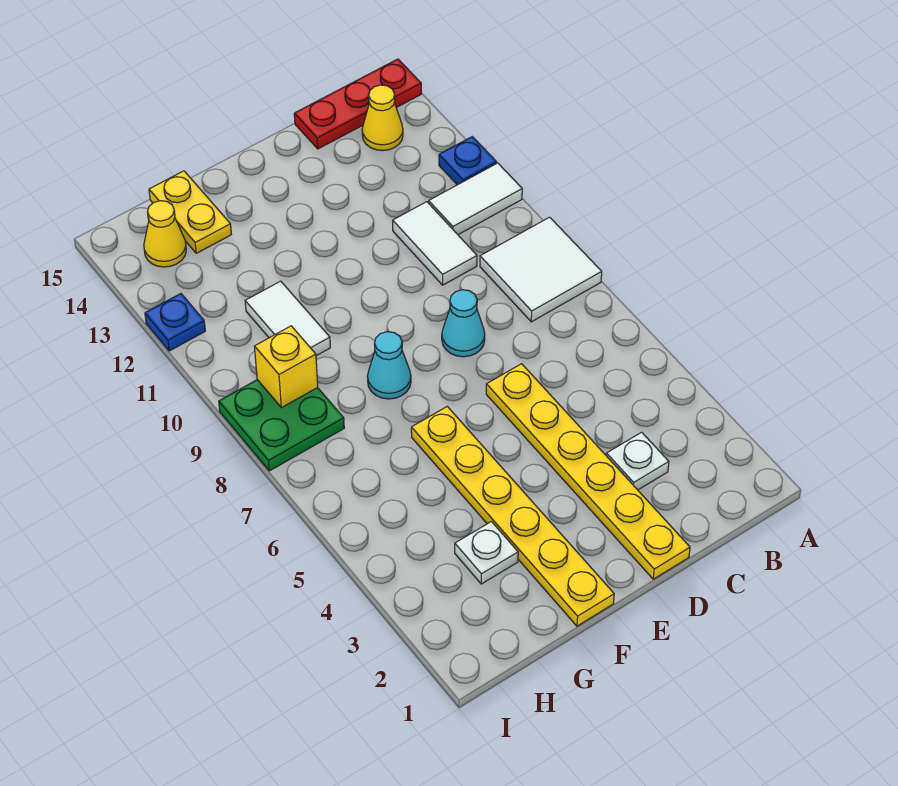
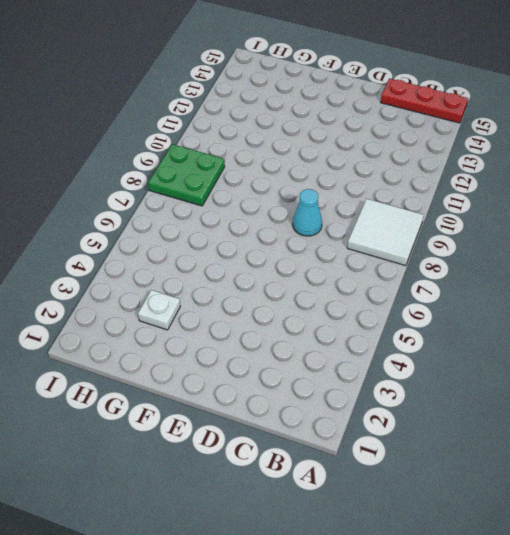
none -> white tile A11:B11 level 1
none -> blue plate A12 level 1
none -> yellow cone B14 level 1

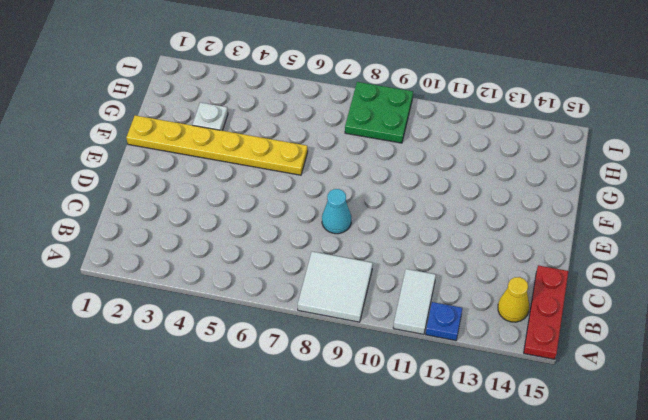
none -> white plate C3 level 1
none -> white tile C10:C11 level 1
none -> yellow plate D1:D6 level 1

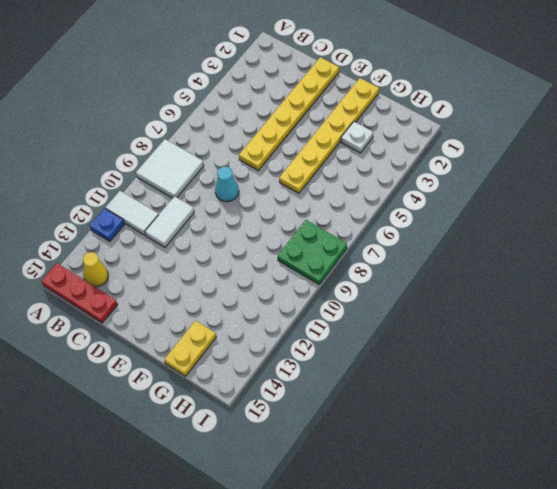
none -> white plate C3 level 1
none -> cyan cone F8 level 1
none -> white tile G10:G11 level 1

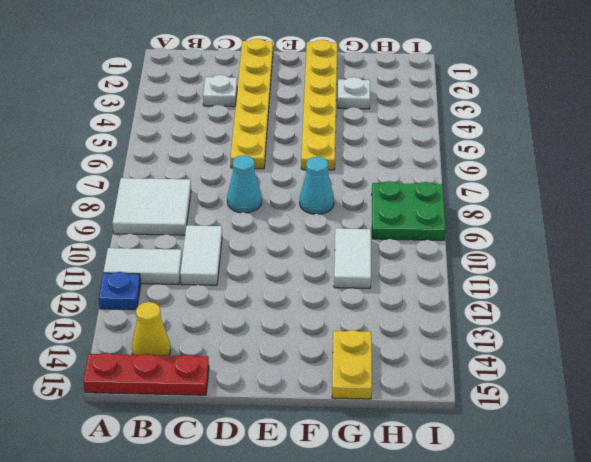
none -> yellow cone H14 level 1
none -> blue plate I12 level 1
none -> yellow brick H9 level 2

